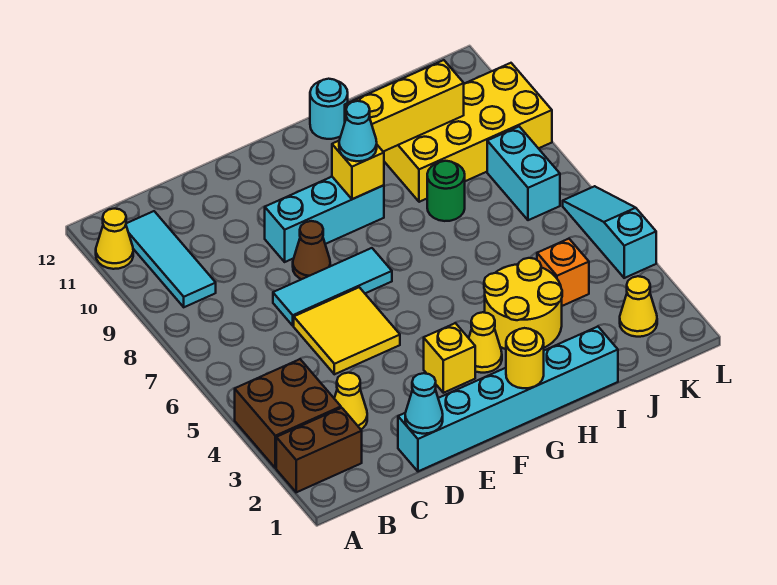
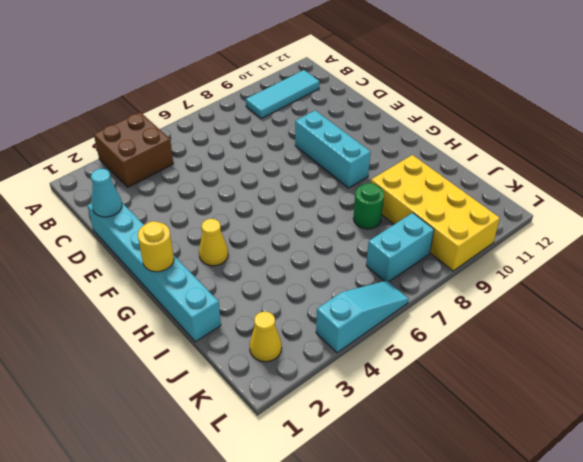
none -> brown brick A2:B2 level 1
none -> yellow cone A11 level 1
none -> yellow cone C3 level 1

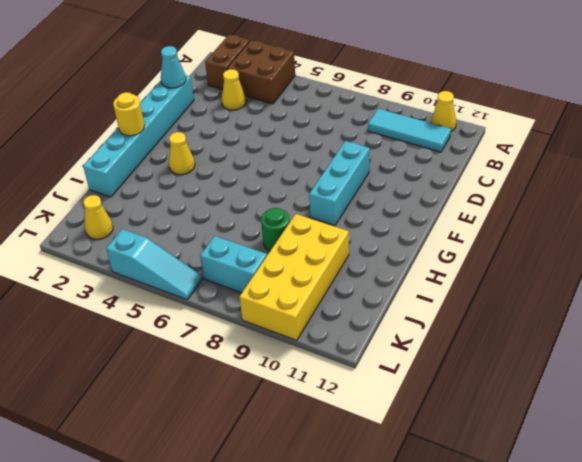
none -> yellow tile D5:E6 level 1
none -> cyan tile D7:F7 level 1
none -> brown cone E8 level 1

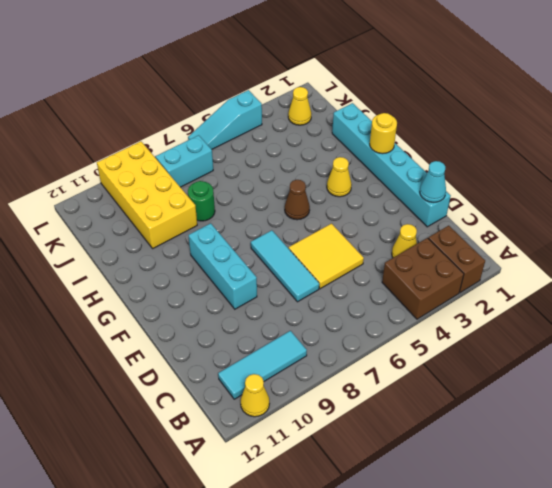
brown cone G5 level 1 -> brown cone E8 level 1
none -> yellow brick F3 level 1
none -> yellow round brick H3:I4 level 1
none -> cyan round brick H12 level 1

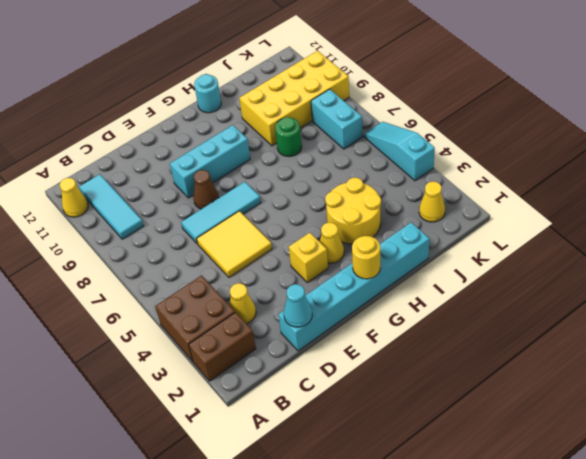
none -> orange brick J4 level 1
none -> yellow brick G9 level 2
none -> yellow brick H10:J10 level 2

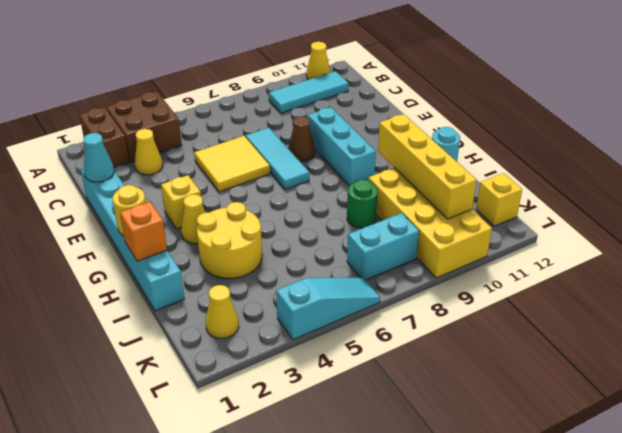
orange brick H1 level 2 -> orange brick J4 level 1
yellow brick H10:K10 level 2 -> yellow brick H10:J10 level 2
yellow brick K12 level 1 -> yellow brick G9 level 2
none -> cyan cone G9 level 3

